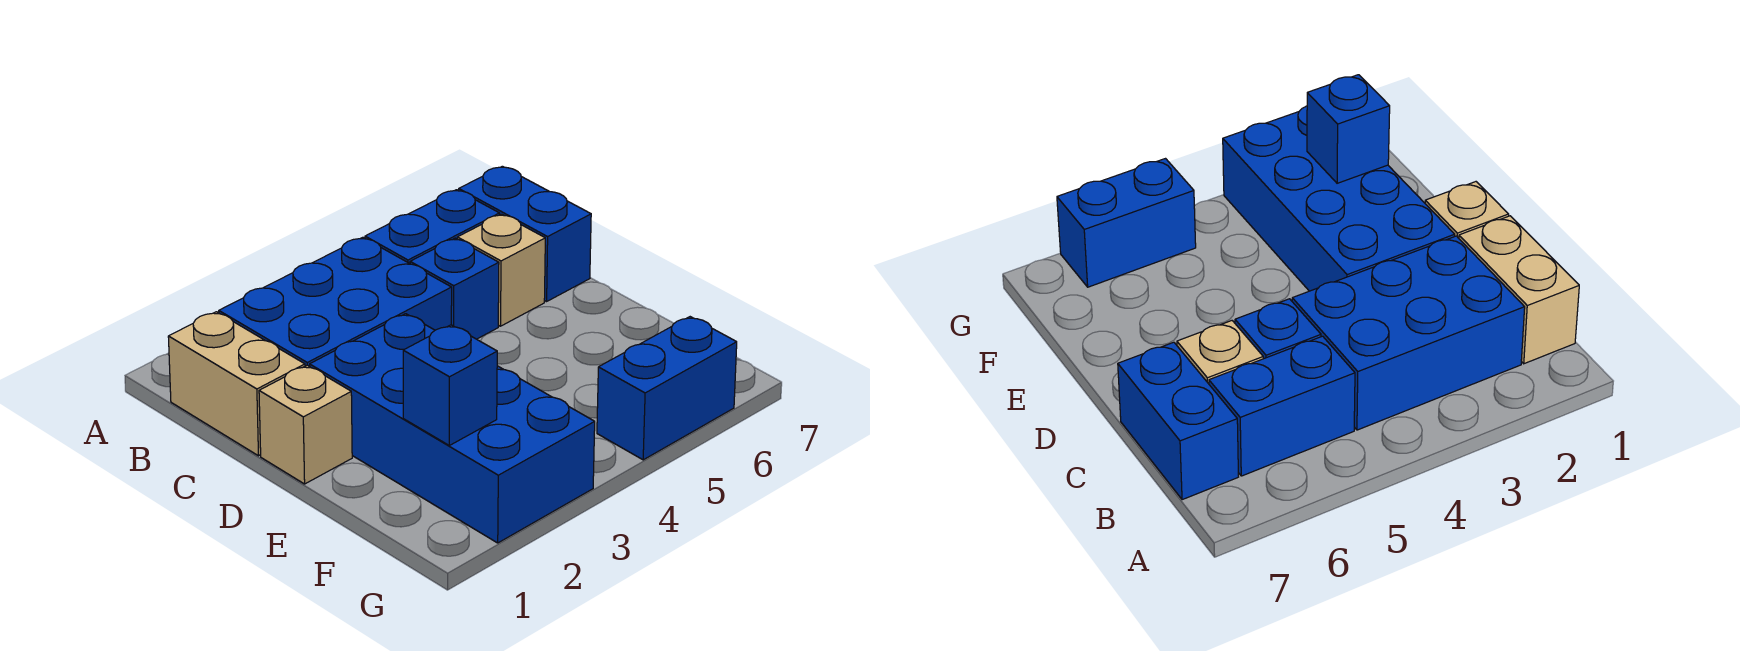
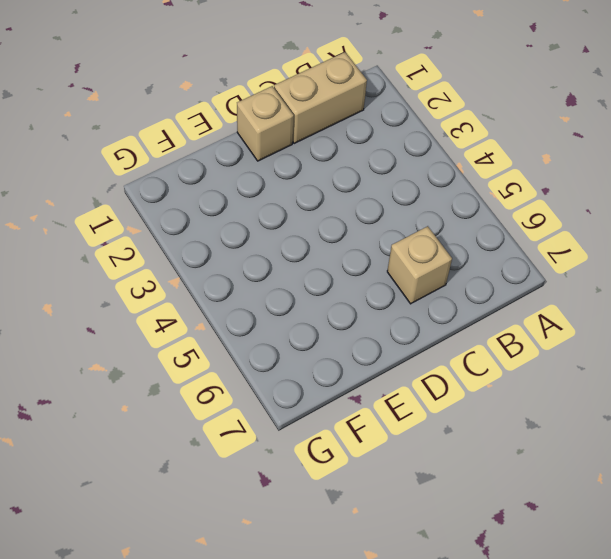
none -> blue brick B2:C4 level 1
none -> blue brick B5:B6 level 1

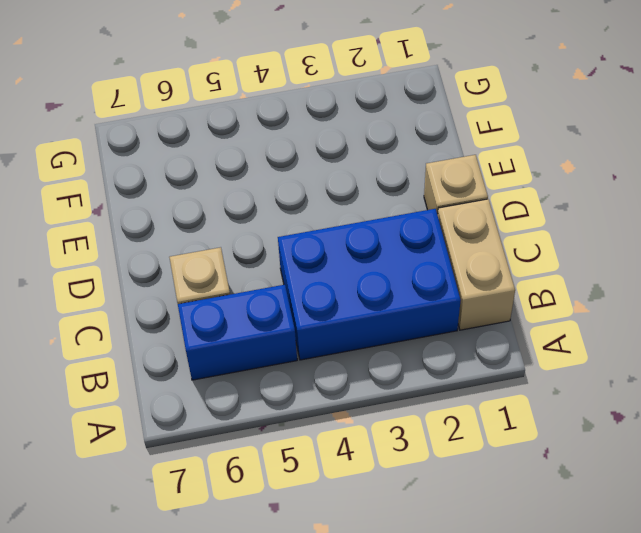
none -> blue brick B7:C7 level 1
none -> blue brick C5 level 1

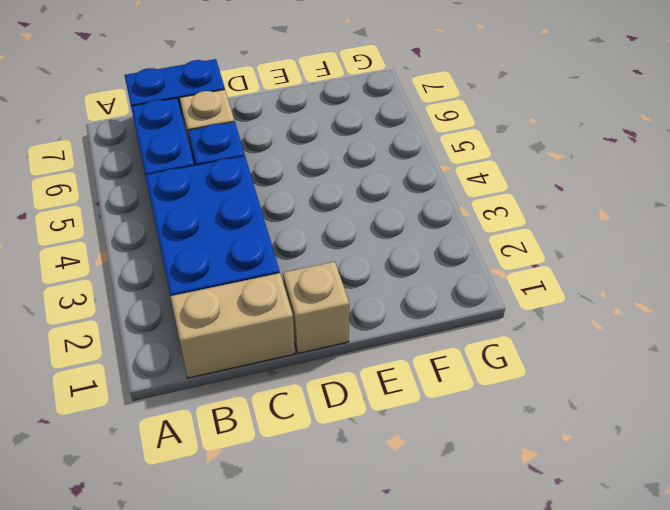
none -> blue brick D2:G3 level 1
none -> blue brick G5:G6 level 1

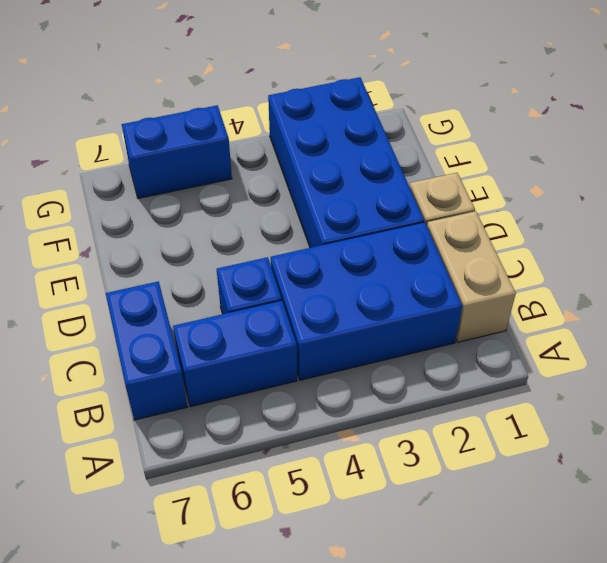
none -> tan brick C6 level 1
none -> blue brick F2 level 2

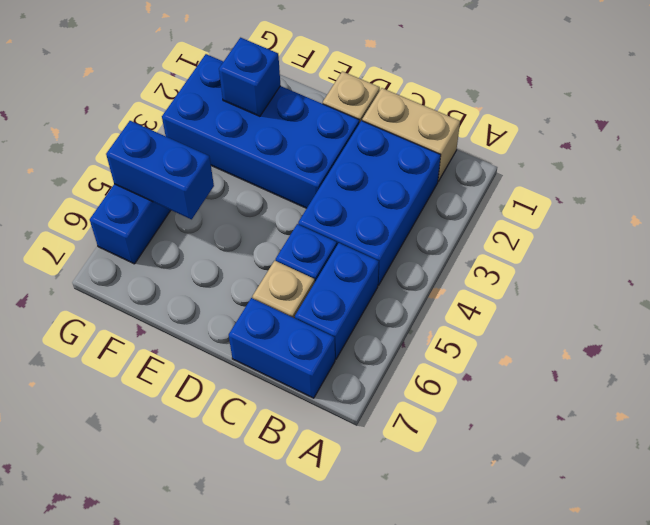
blue brick F5:G5 level 2 -> none

